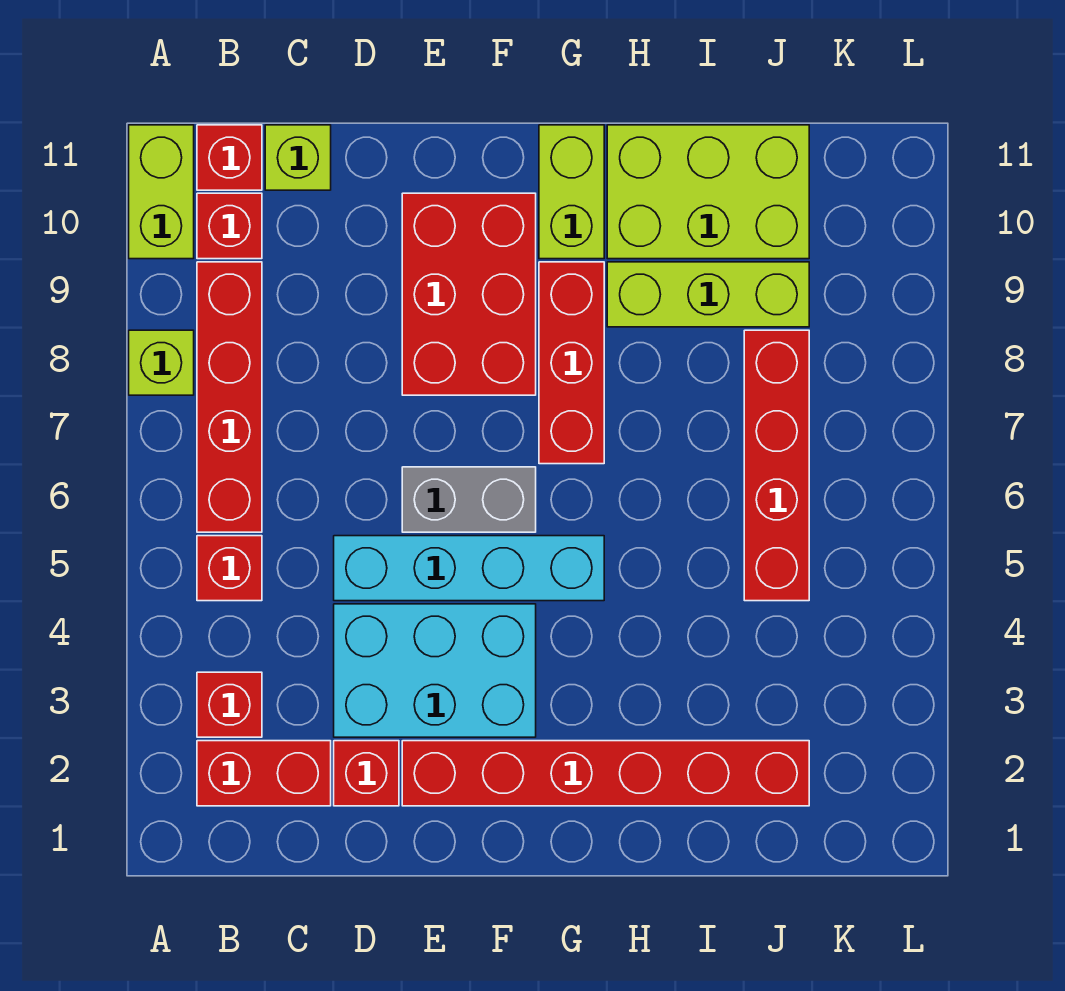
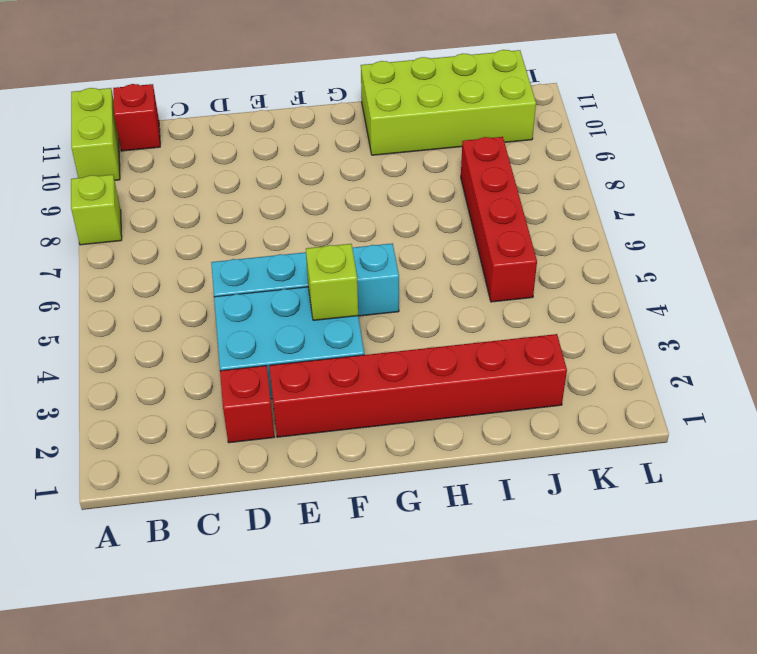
lime brick F4 level 2 -> lime brick C11 level 1
lime brick H10:K11 level 1 -> lime brick H10:J11 level 1
none -> red brick B2:C2 level 1
none -> red brick B3 level 1
none -> red brick B5 level 1

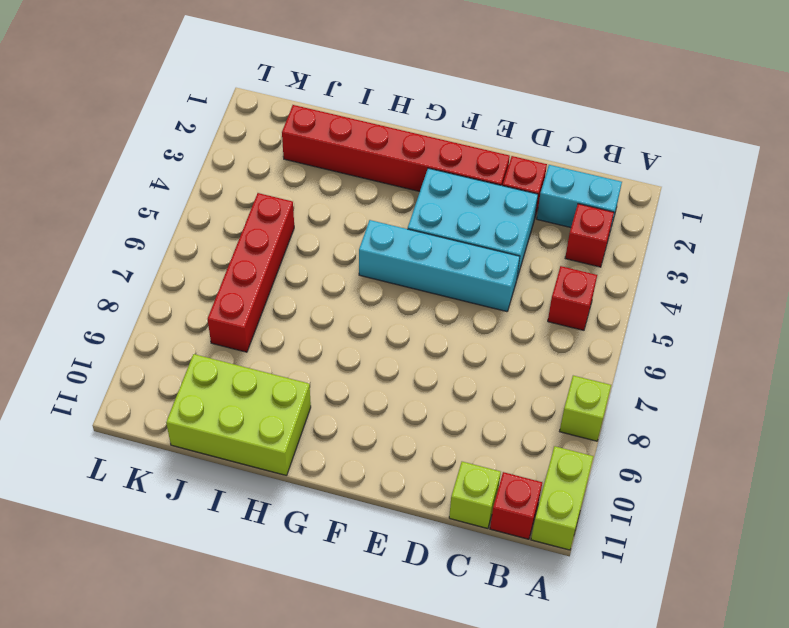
cyan brick B2:C2 level 1 -> red brick B2:C2 level 1
none -> red brick B6:B9 level 1
none -> red brick B10 level 1
none -> grey brick E6:F6 level 1

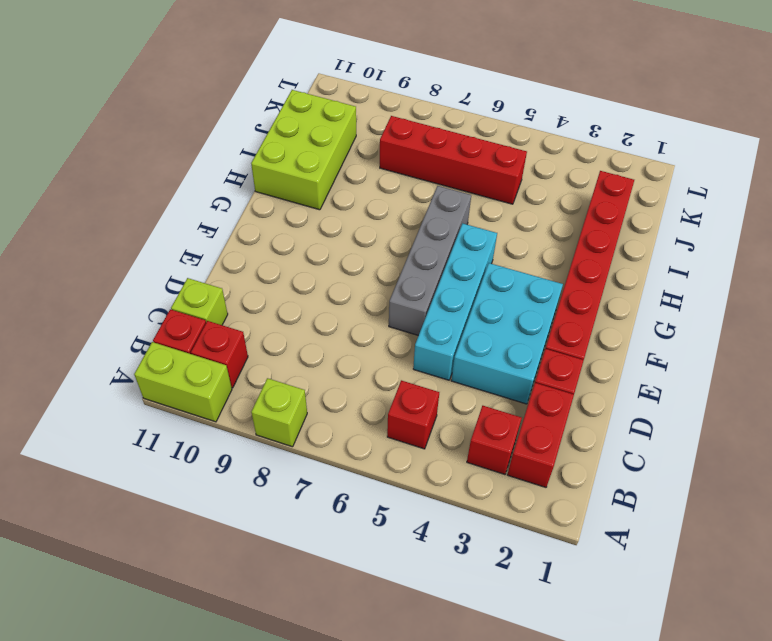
grey brick E6:H6 level 1 -> grey brick E6:F6 level 1
none -> red brick B6:B9 level 1
none -> red brick E8:F10 level 1
none -> red brick G7:G9 level 1

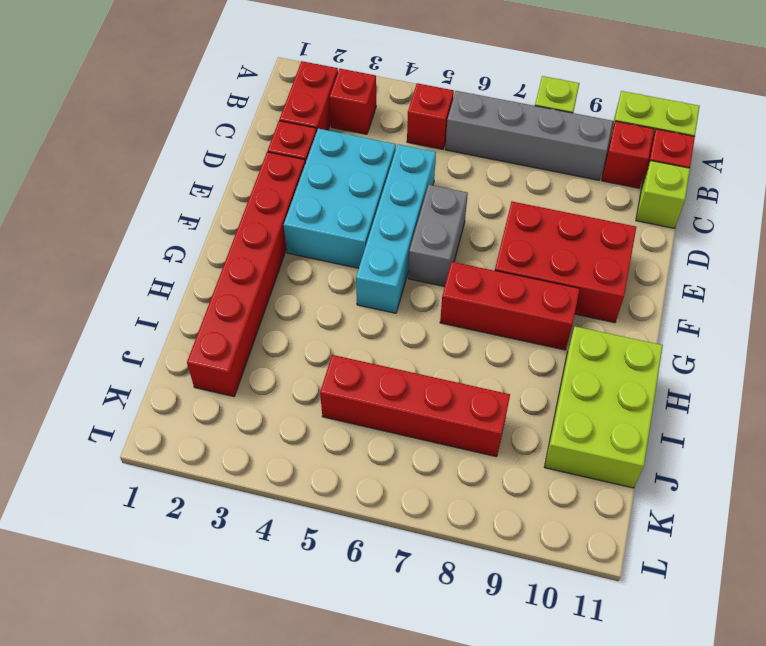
grey brick B6:B9 level 1 -> red brick B6:B9 level 1
none -> lime brick G10:G11 level 1
none -> lime brick H9:J9 level 1

